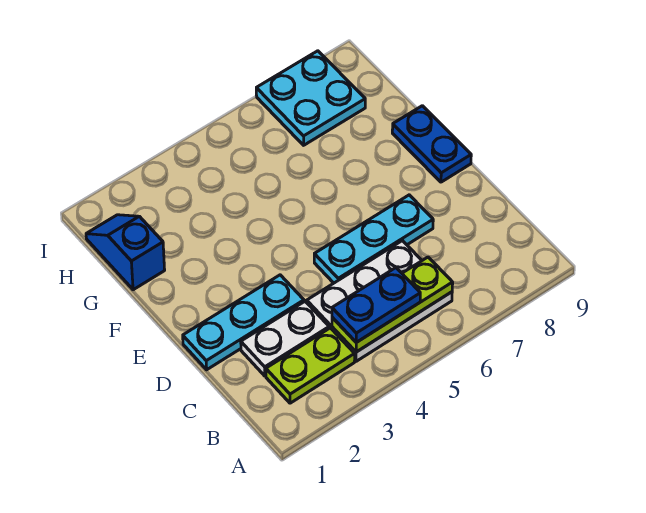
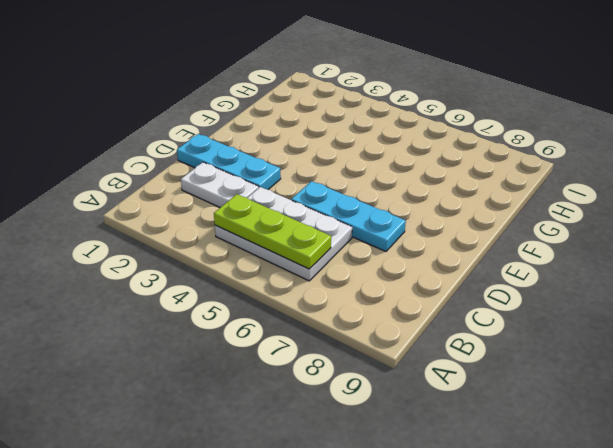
none -> lime plate B2:B3 level 1
none -> blue plate E9:F9 level 1

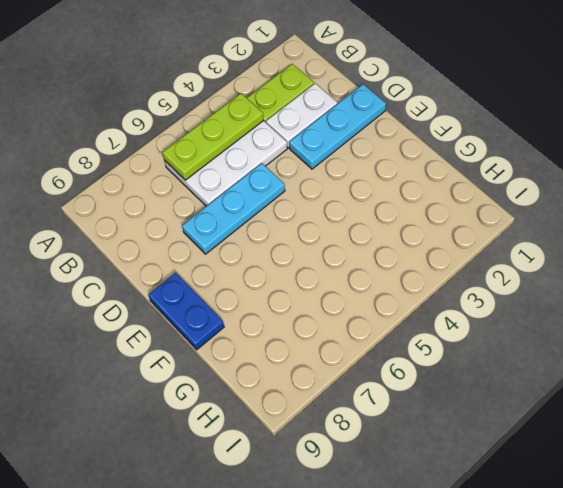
none -> blue slope G1:H1 level 1 top G
none -> cyan plate H7:I8 level 1

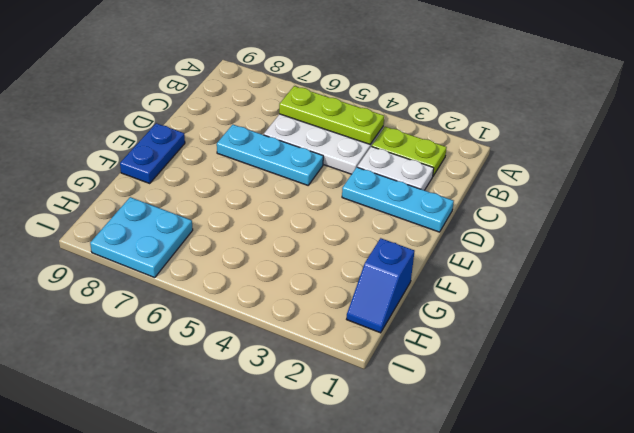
none -> blue plate B4:B5 level 3

